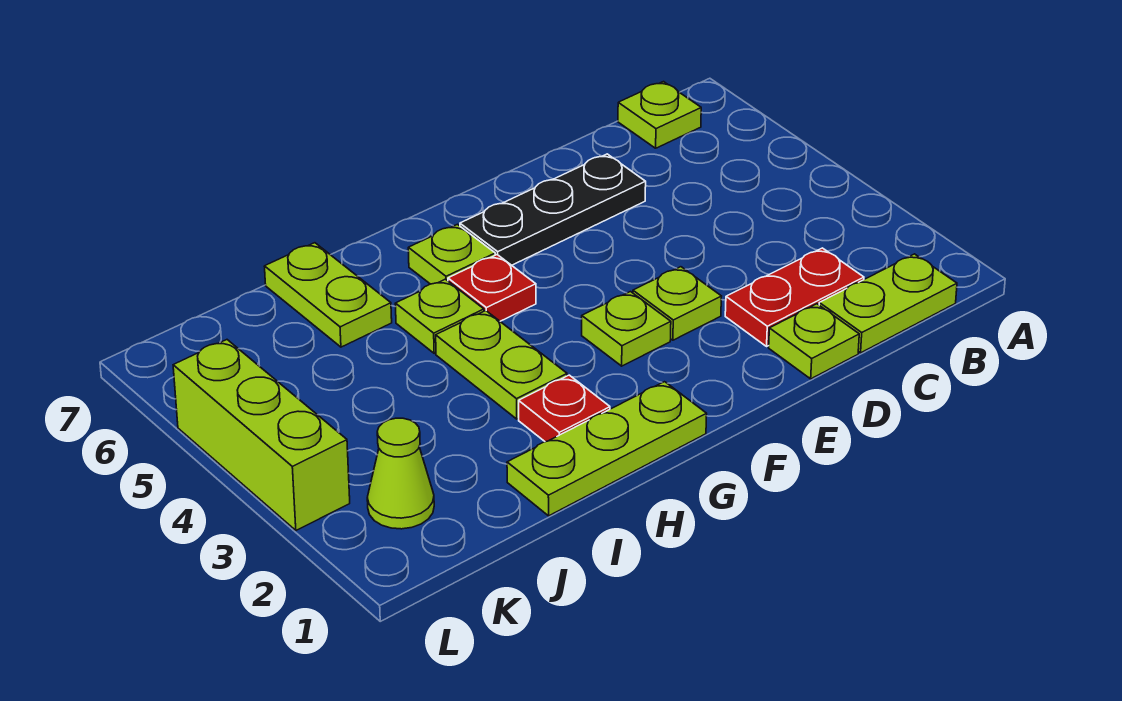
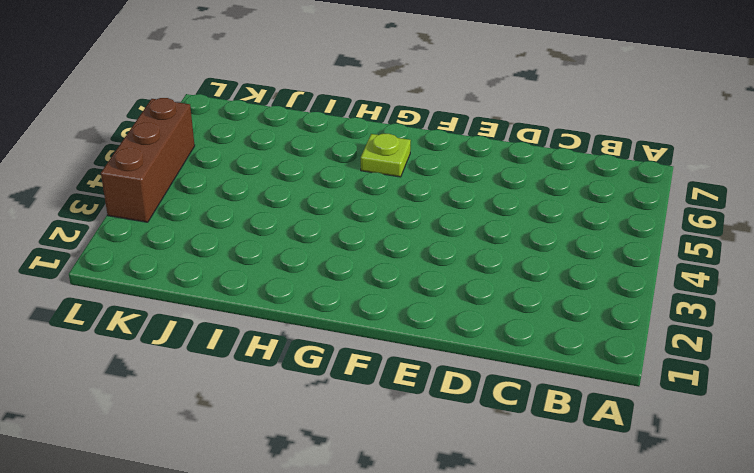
brown brick L3:L5 level 1 -> lime brick L3:L5 level 1
none -> lime plate B1:C1 level 1
none -> lime plate B7 level 1
none -> red plate C2:D2 level 1

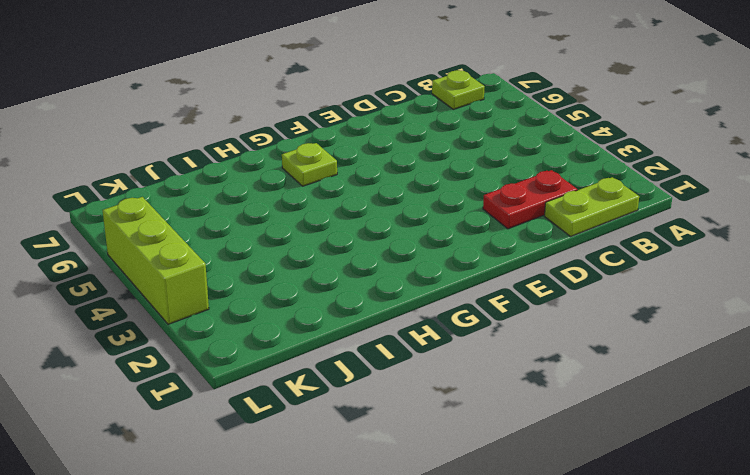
none -> lime plate D1 level 1
none -> black plate D6:F6 level 1
none -> lime plate E3 level 1

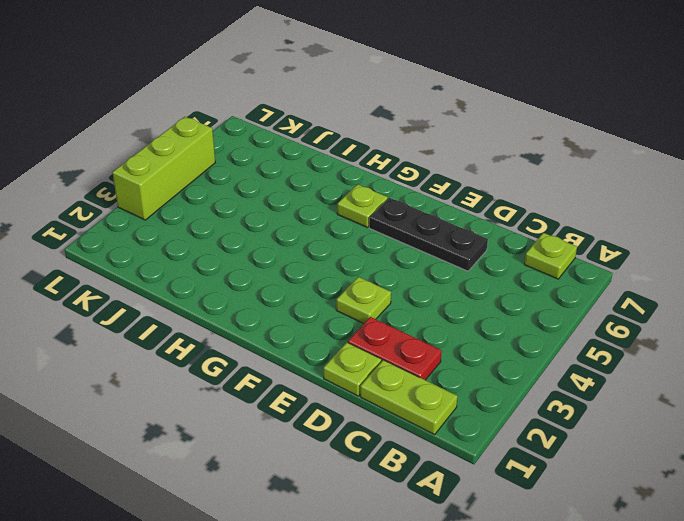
none -> lime plate F3 level 1
none -> lime plate G1:I1 level 1
none -> red plate G5 level 1

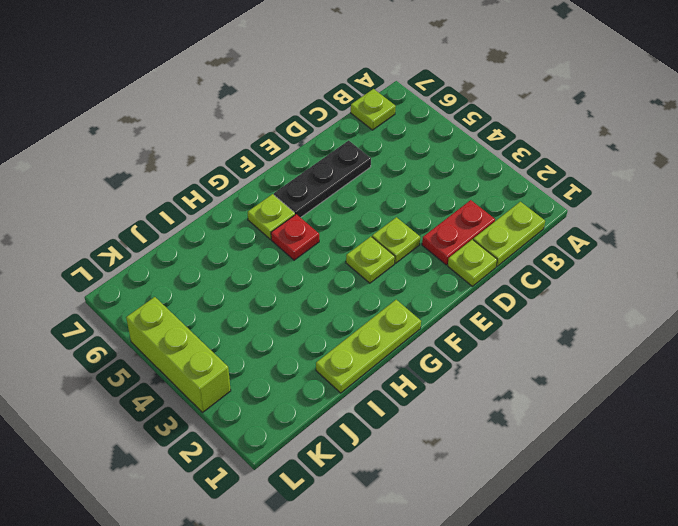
none -> red plate H2 level 1
none -> lime plate H3:H4 level 1
none -> lime plate H5 level 1

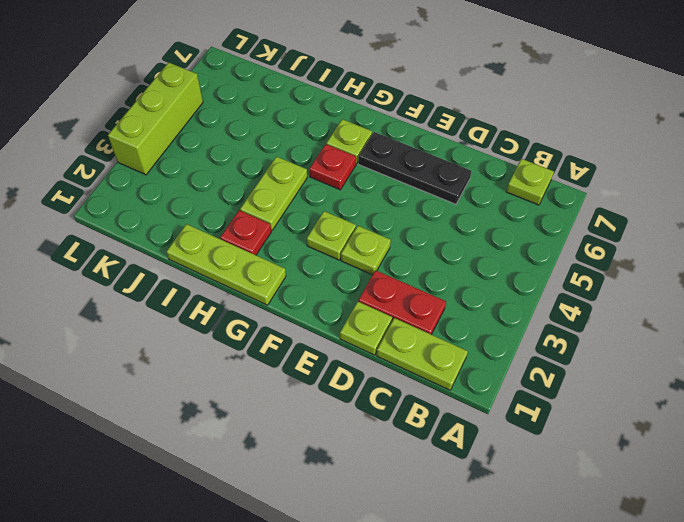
none -> lime plate H5 level 1
none -> lime plate I6:I7 level 1
none -> lime cone K2 level 1

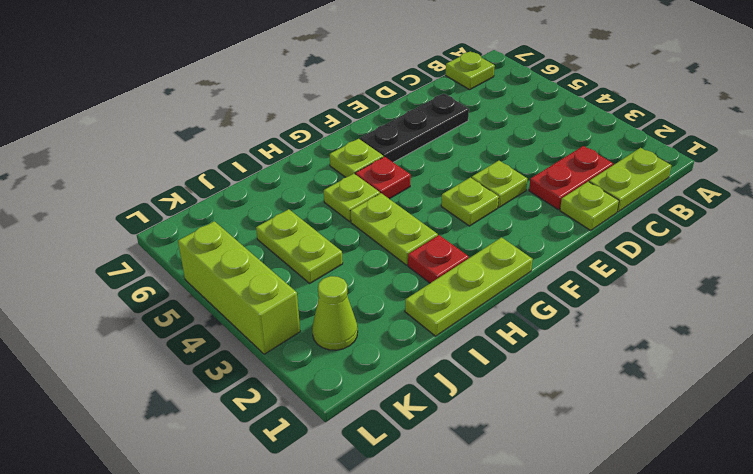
lime plate J4:J5 level 1 -> lime plate I6:I7 level 1

